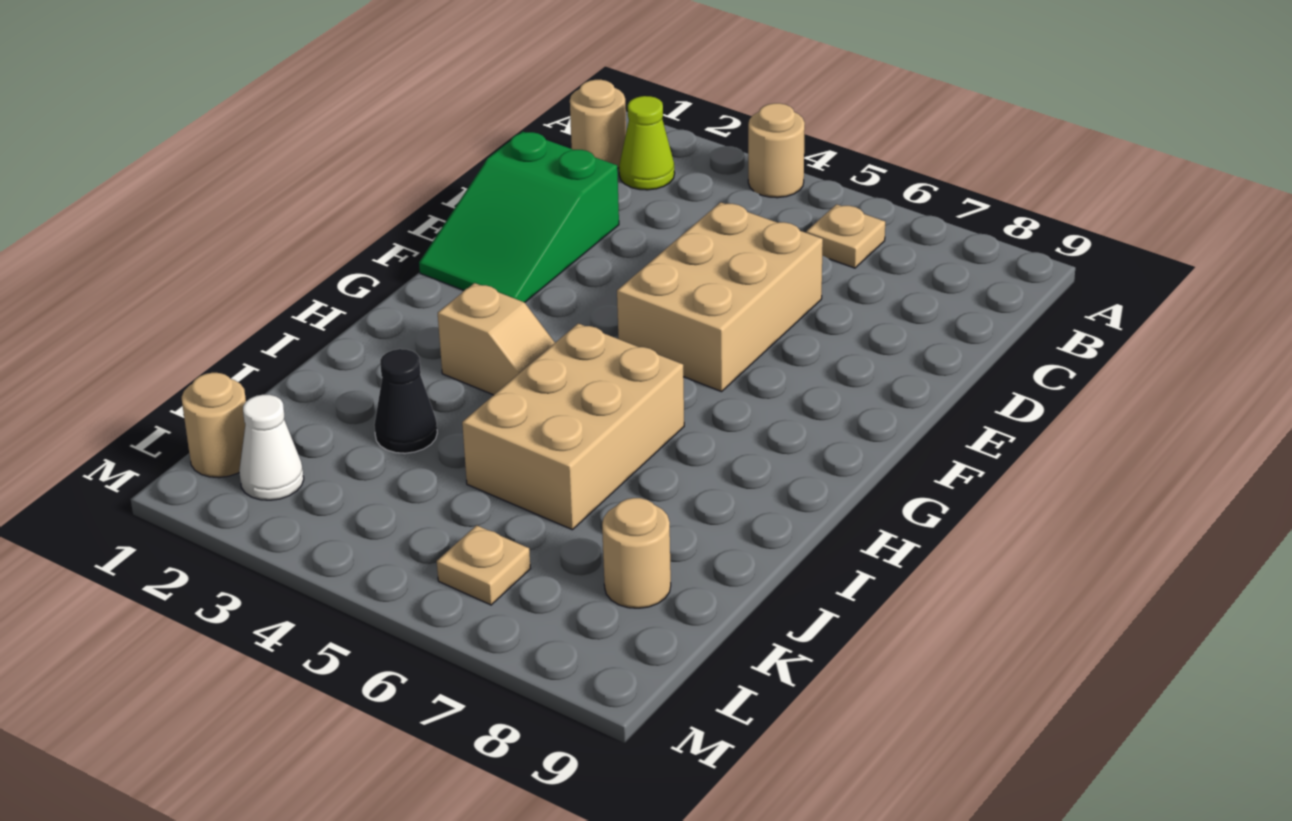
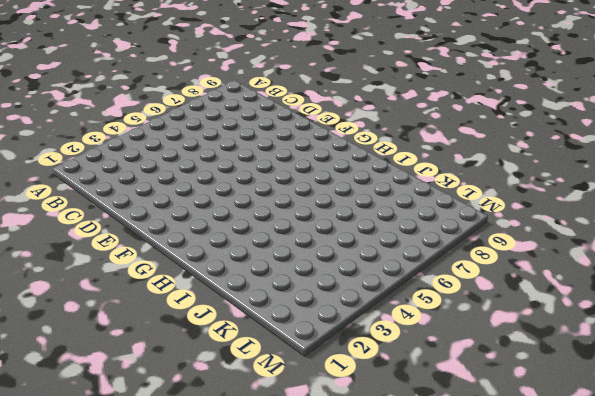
none -> tan round brick A4 level 1
none -> tan round brick B1 level 1
none -> lime cone B2 level 1

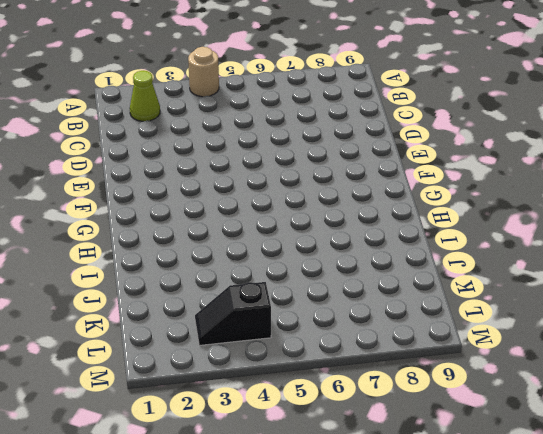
black slope L3:L4 level 1 top 4 -> none
none -> tan round brick B1 level 1
none -> tan plate B6 level 1
none -> green slope D1:F2 level 1 top D

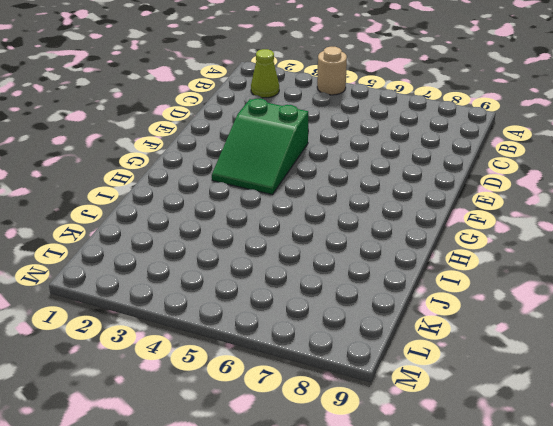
green slope E3:G4 level 1 top E -> green slope D1:F2 level 1 top D
none -> tan round brick B1 level 1
none -> tan plate B6 level 1
none -> tan brick D5:F6 level 1

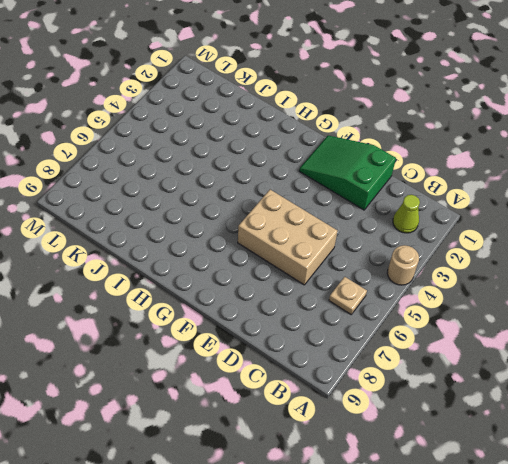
none -> tan round brick B1 level 1
none -> tan slope H3:H4 level 1 top 3
none -> tan brick H5:J6 level 1

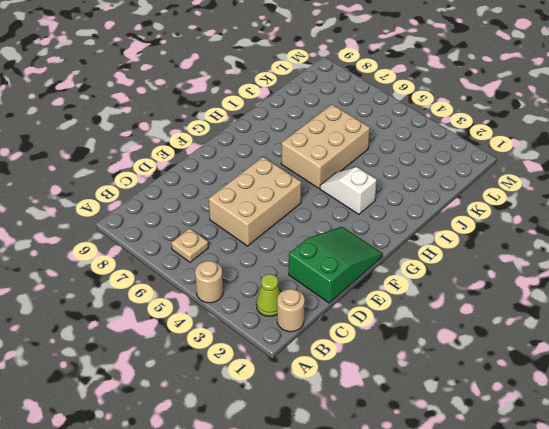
white slope H3:H4 level 1 top 3 -> tan slope H3:H4 level 1 top 3
none -> black cone J3 level 1
none -> tan round brick K8 level 1
none -> tan round brick L1 level 1

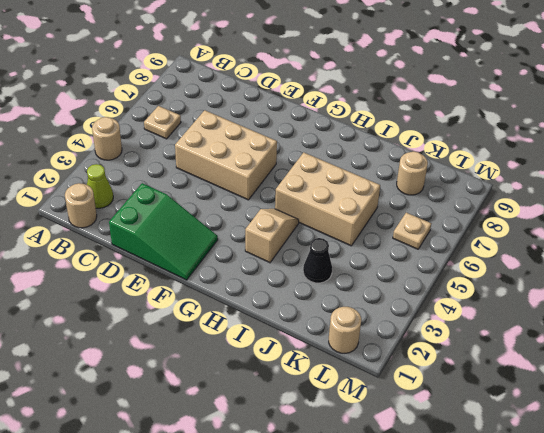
none -> white cone L2 level 1

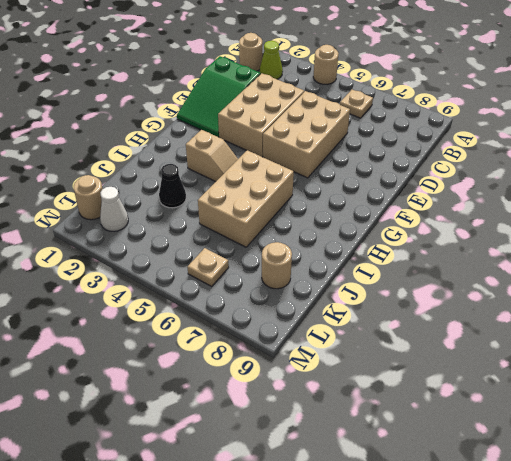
tan brick D3:F4 level 1 -> none

